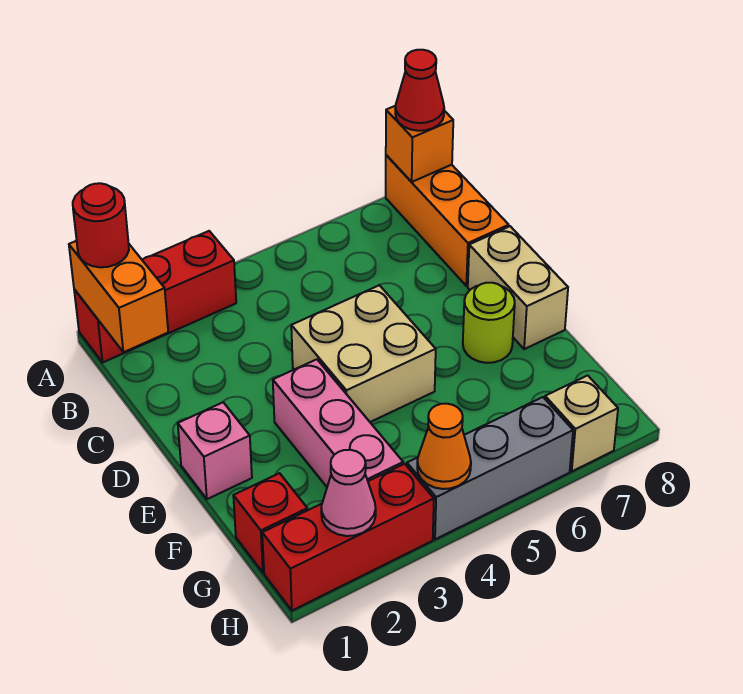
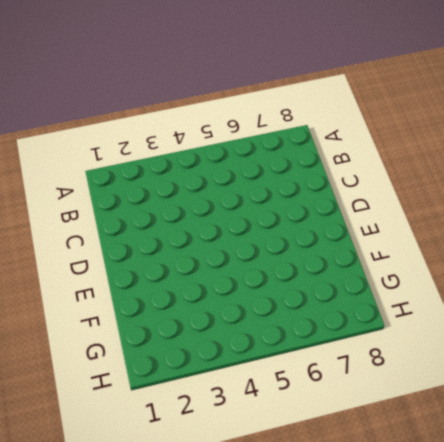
none -> red brick A1:A3 level 1
none -> orange brick A8:C8 level 1
none -> tan brick D4:E5 level 1

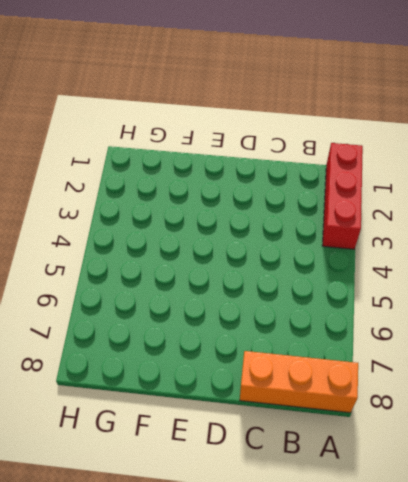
none -> tan brick D4:E5 level 1
none -> tan brick D8:E8 level 1
none -> pink brick E1 level 1

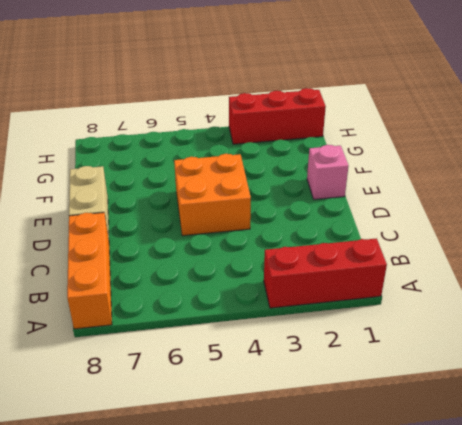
orange brick D4:E5 level 1 -> tan brick D4:E5 level 1
none -> pink brick E3:G3 level 1
none -> lime round brick E7 level 1
none -> red brick G1 level 1

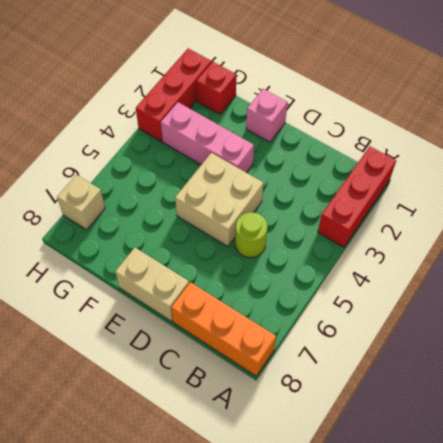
lime round brick C5 level 1 -> lime round brick E7 level 1
none -> grey brick H4:H6 level 1
none -> orange brick A1:B1 level 2
none -> orange brick A8 level 2

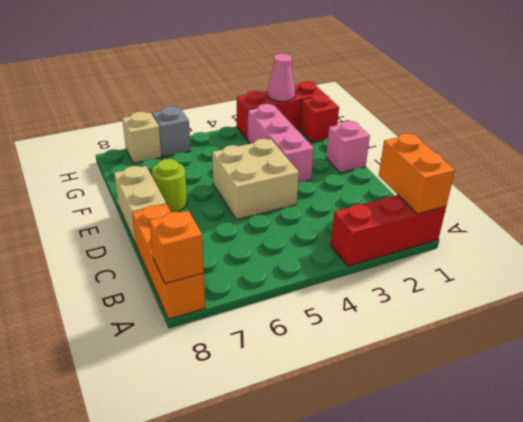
grey brick H6 level 1 -> grey brick H4:H6 level 1
none -> orange cone H4 level 2
none -> red round brick A1 level 3
none -> red cone A8 level 3

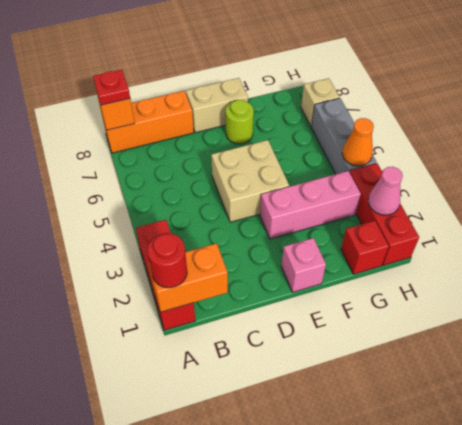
red plate A8 level 3 -> red cone A8 level 3

